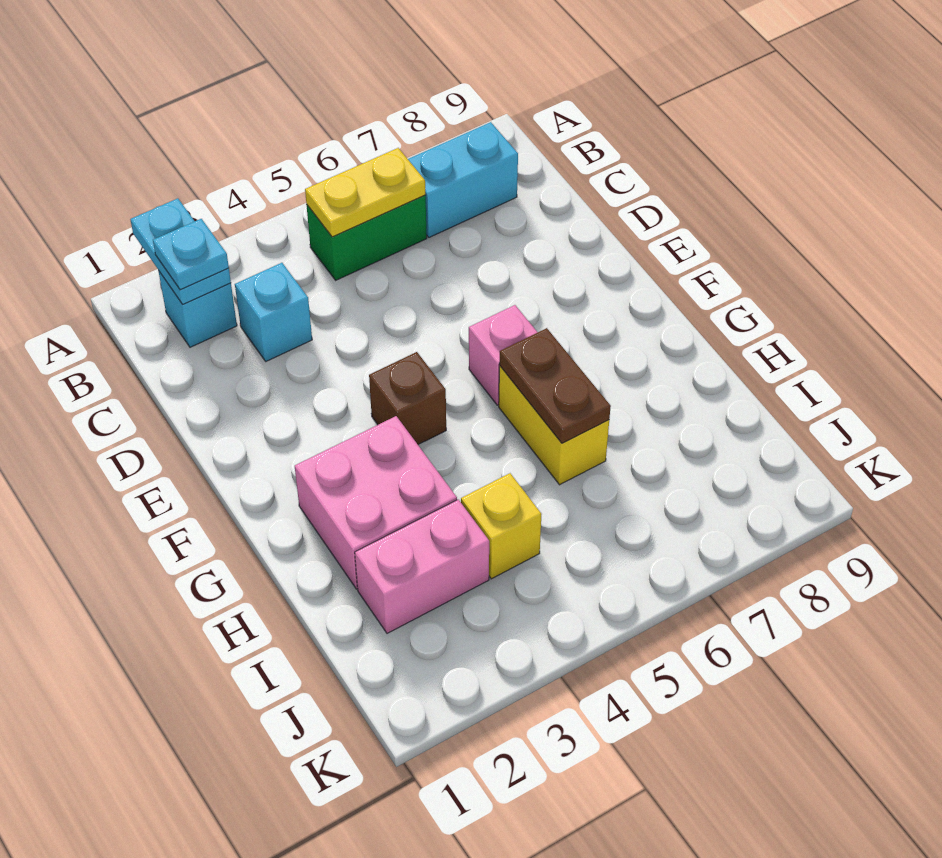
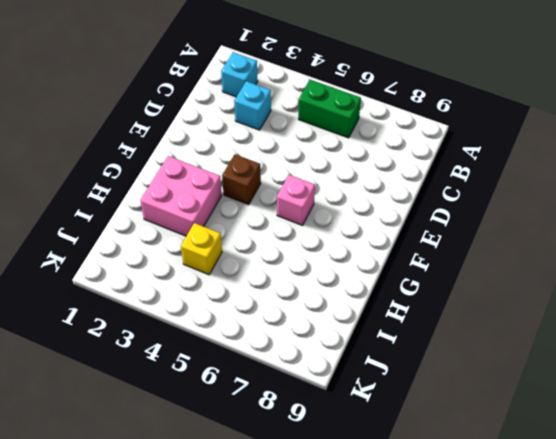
none -> cyan brick B7:B8 level 1
none -> yellow brick G6:H6 level 1
none -> pink brick I2:I3 level 1

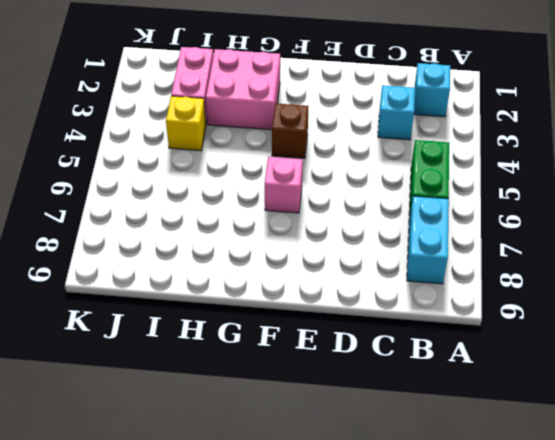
none -> yellow brick G6:H6 level 1
none -> cyan plate A2:B2 level 2
none -> yellow plate B5:B6 level 2

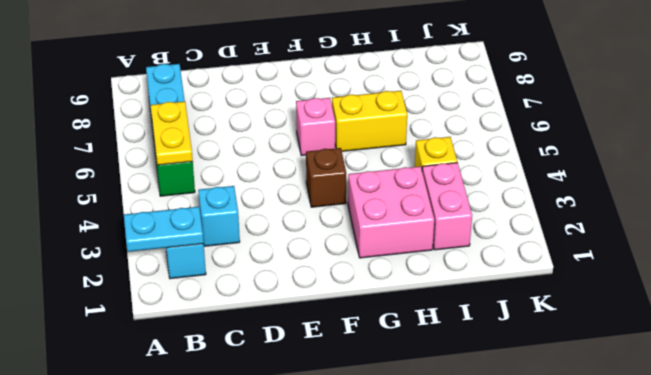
none -> brown plate G6:H6 level 2
none -> cyan plate B2 level 3

